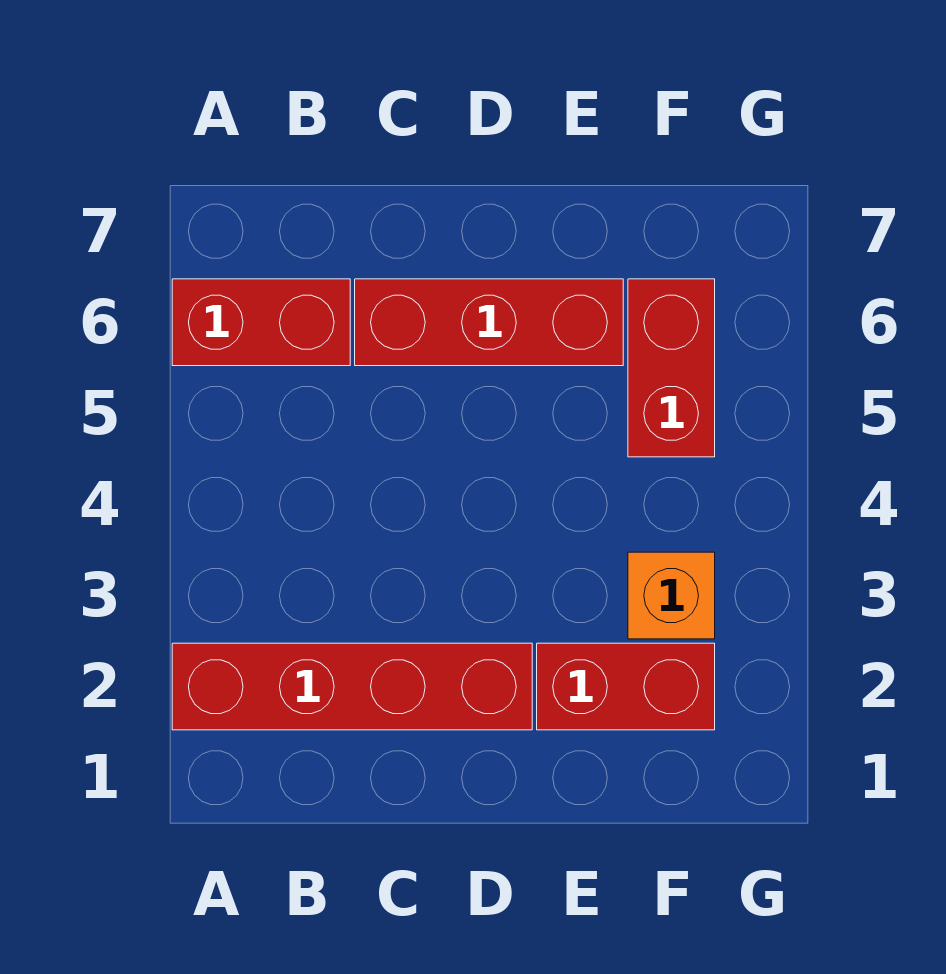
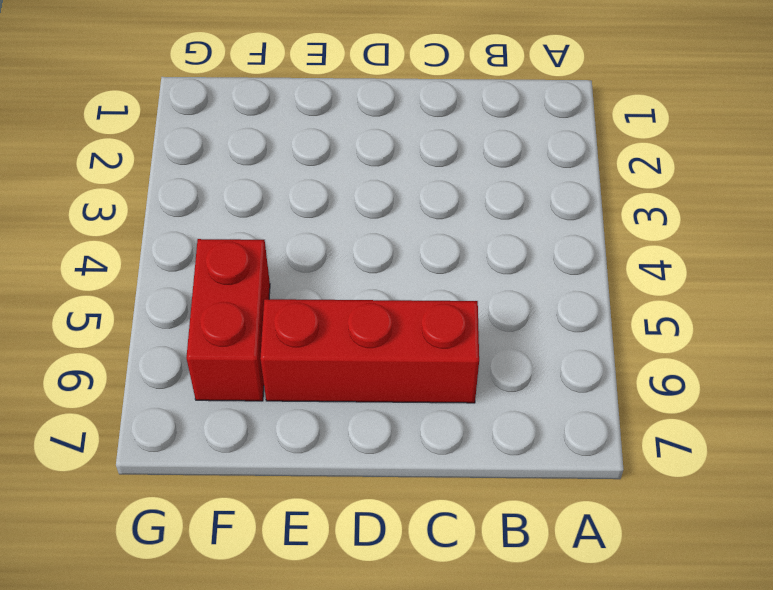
none -> red brick A2:D2 level 1
none -> red brick A6:B6 level 1

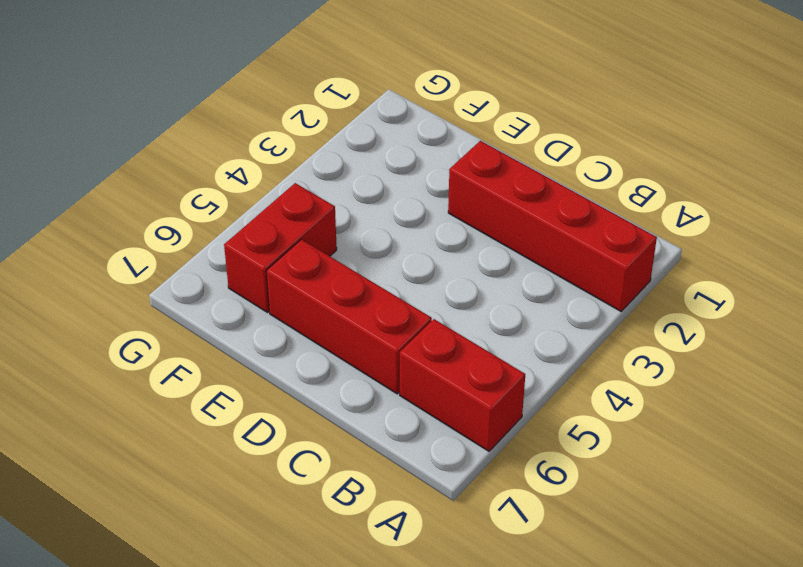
none -> red brick E2:F2 level 1
none -> orange brick F3 level 1

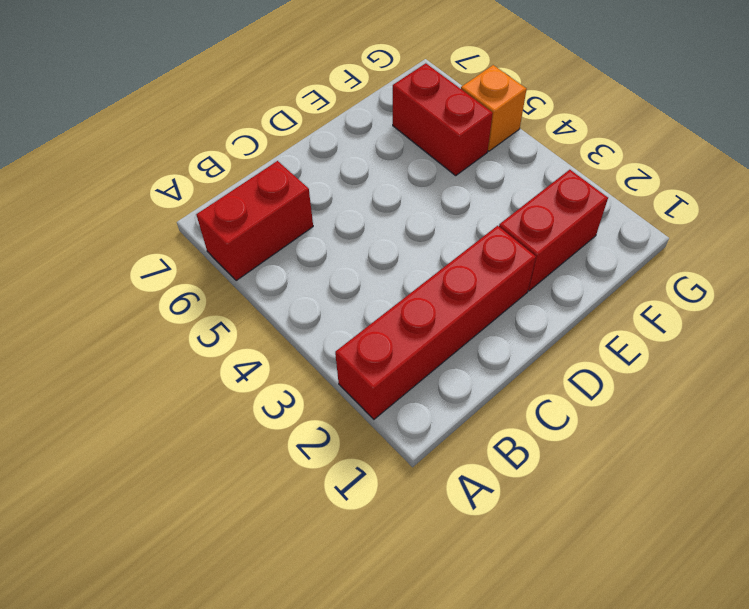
orange brick G5 level 1 -> orange brick F3 level 1
none -> red brick C6:E6 level 1

